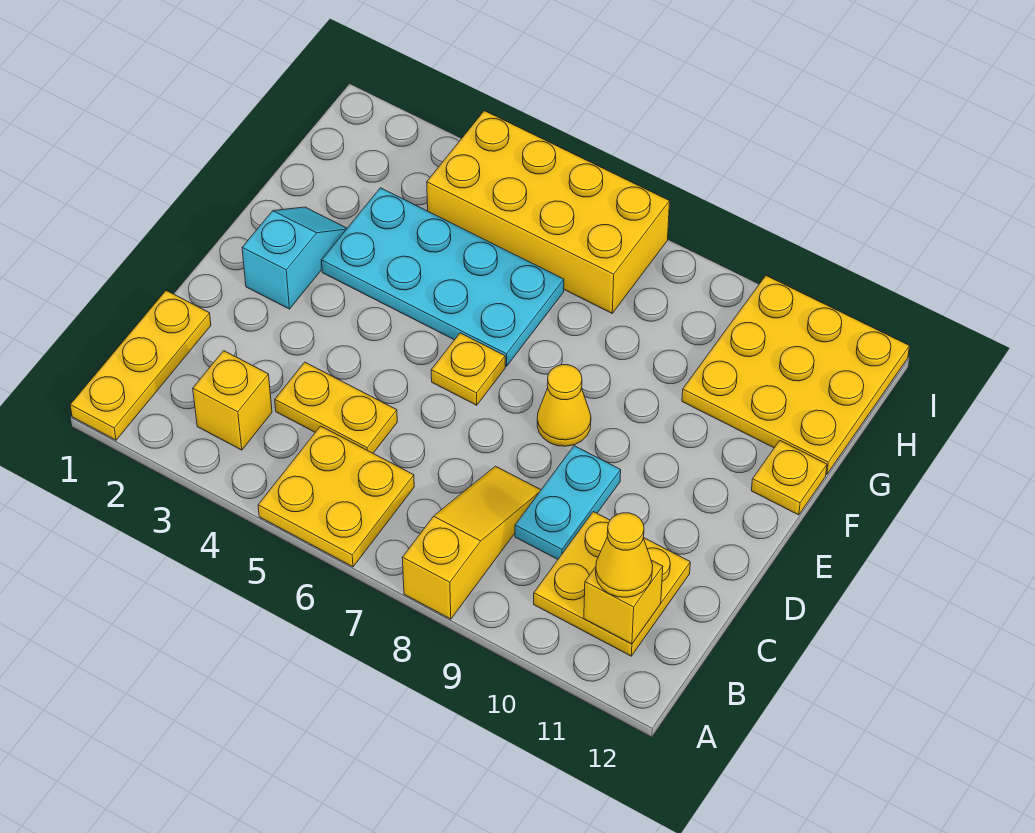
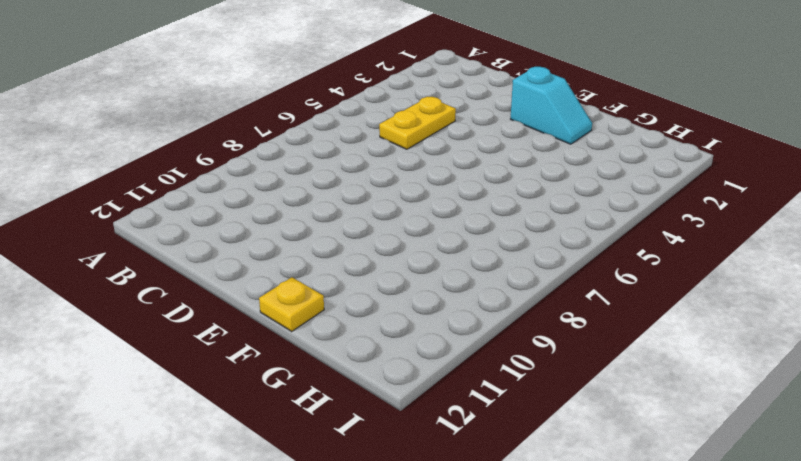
none -> yellow plate A1:C1 level 1
none -> yellow plate A5:B6 level 1
none -> yellow slope A8:C8 level 1 top A

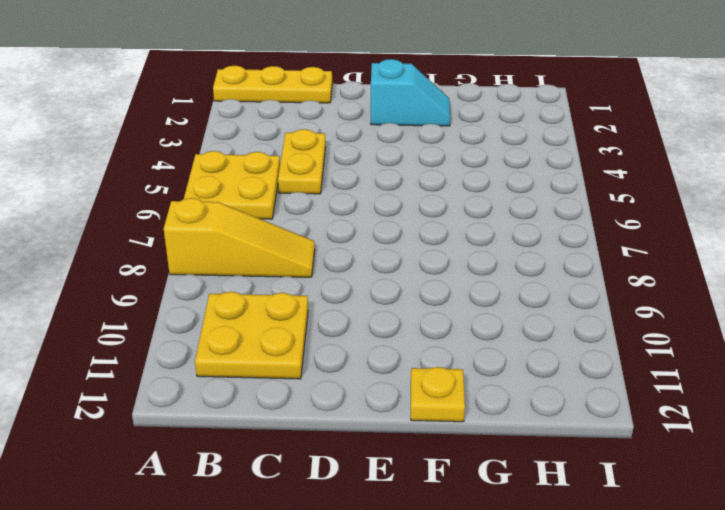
none -> yellow brick B3 level 1
none -> cyan plate C9:D9 level 1
none -> yellow plate E6 level 1

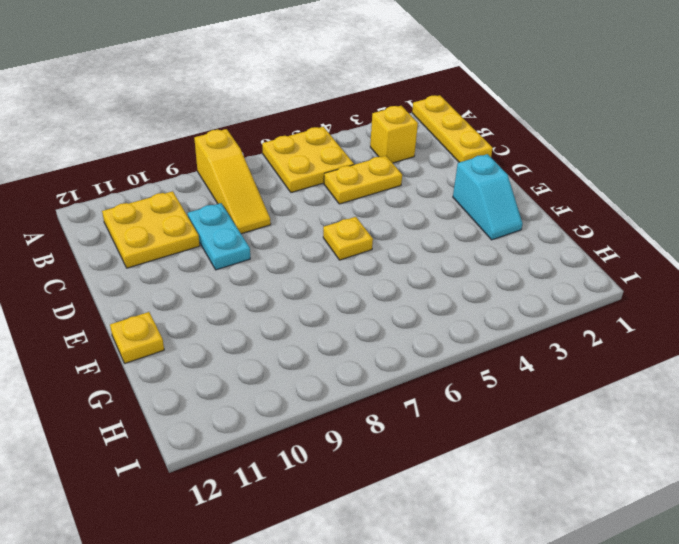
none -> yellow cone E8 level 1
none -> cyan plate F3:G6 level 1
none -> yellow plate G10:I12 level 1

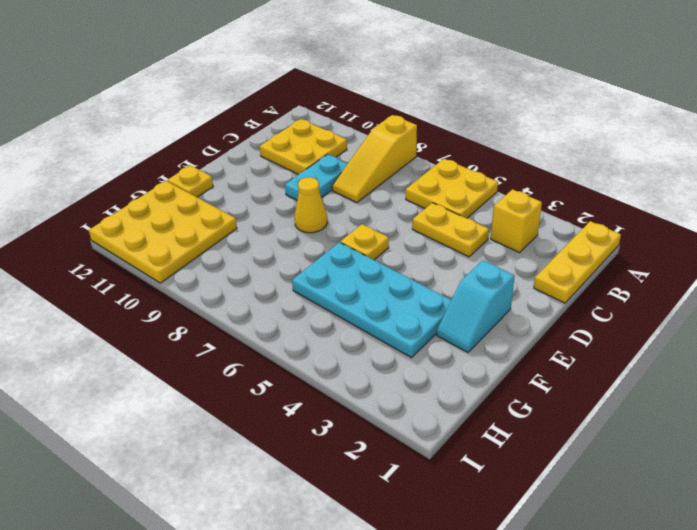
none -> yellow brick H4:I7 level 1
none -> yellow brick B11 level 2
none -> yellow cone B11 level 3

